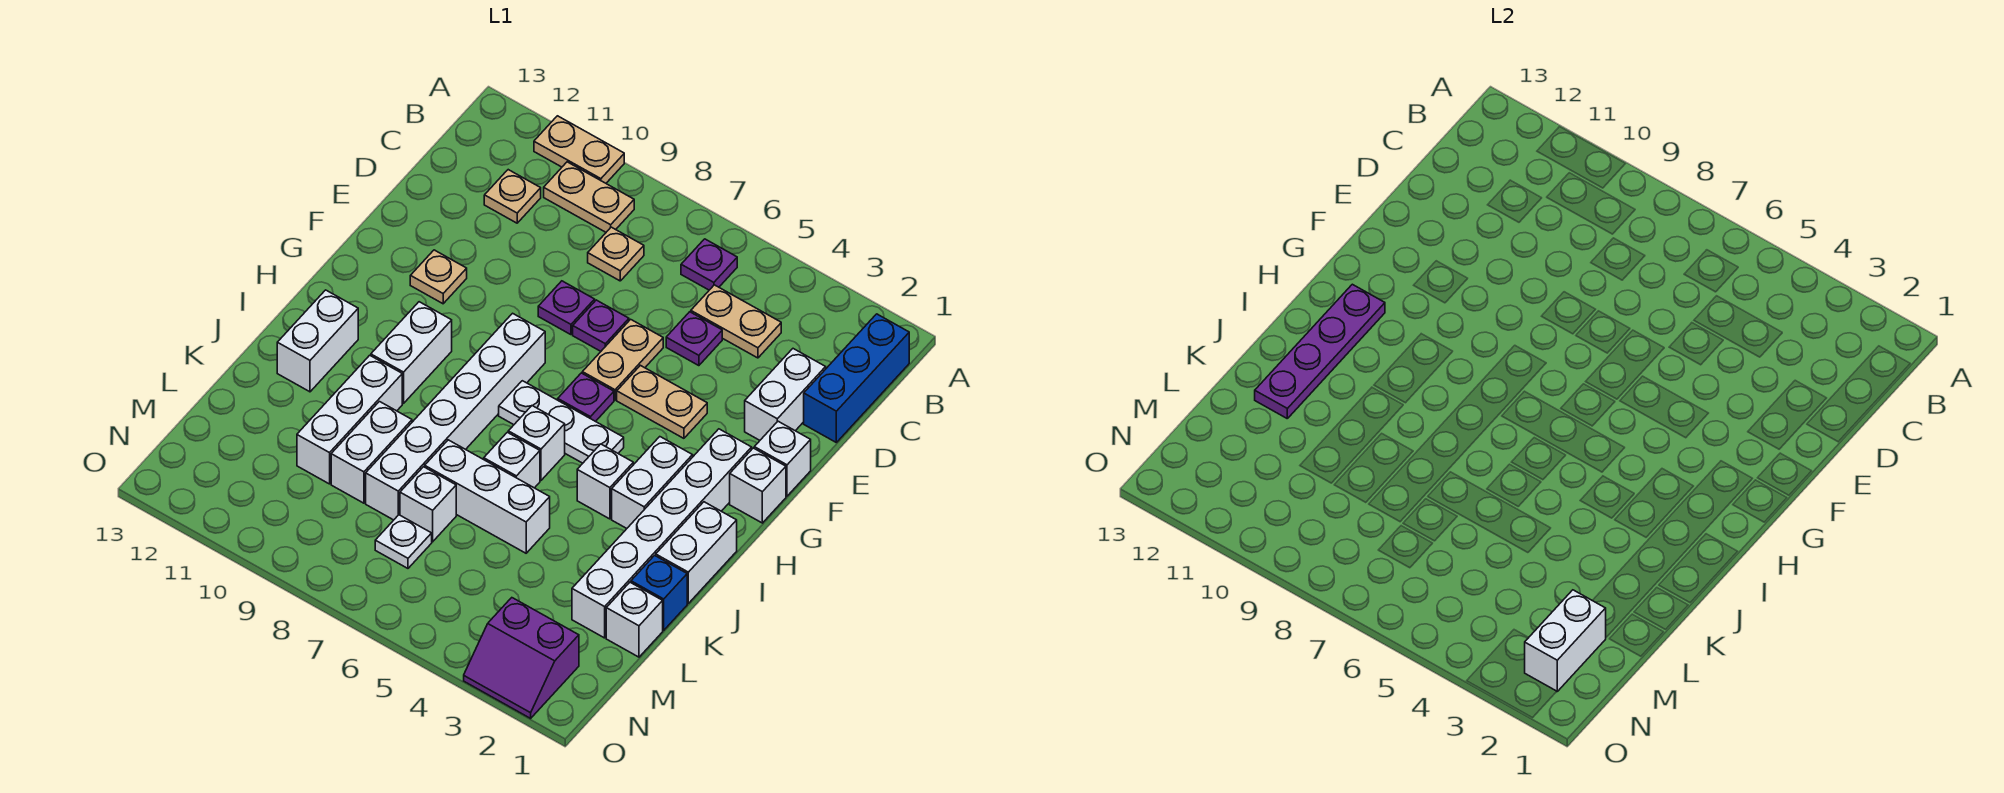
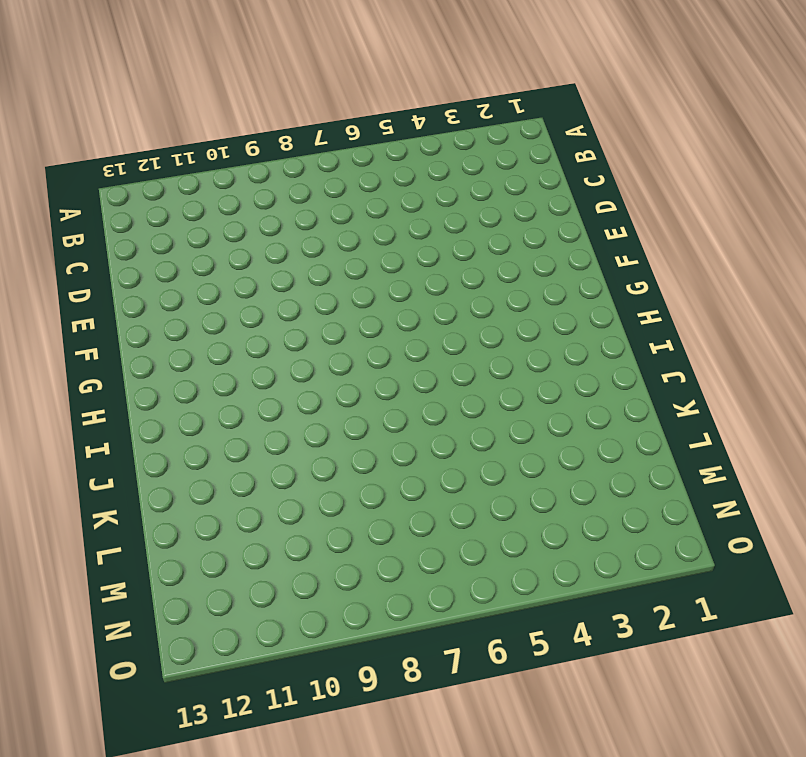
none -> tan plate A10:A11 level 1
none -> blue brick B1:D1 level 1
none -> purple plate B6 level 1
none -> tan plate B9:B10 level 1

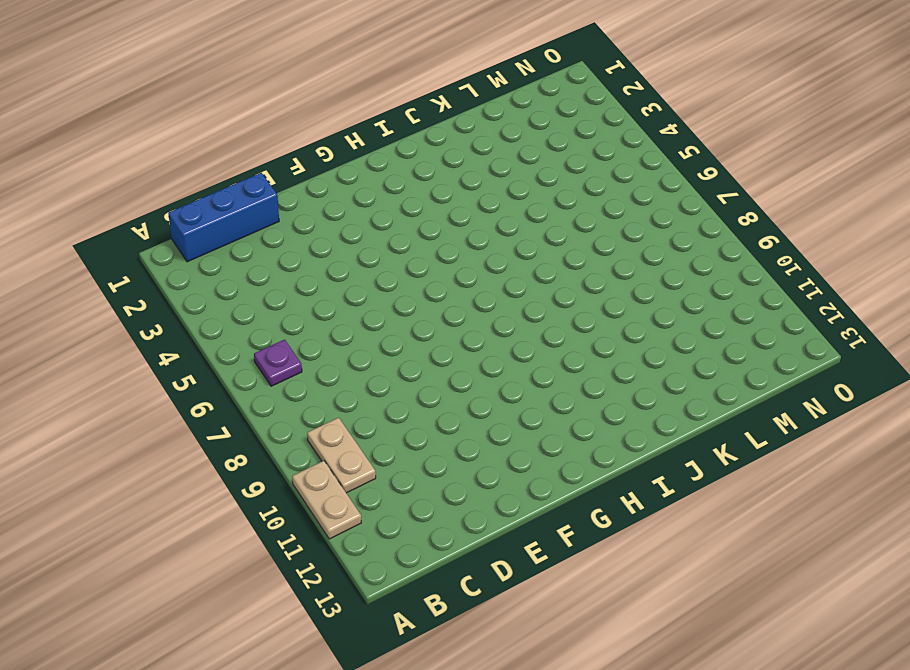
none -> tan plate C4:C5 level 1
none -> tan plate C8 level 1
none -> tan plate C11 level 1
none -> white brick D2:E2 level 1

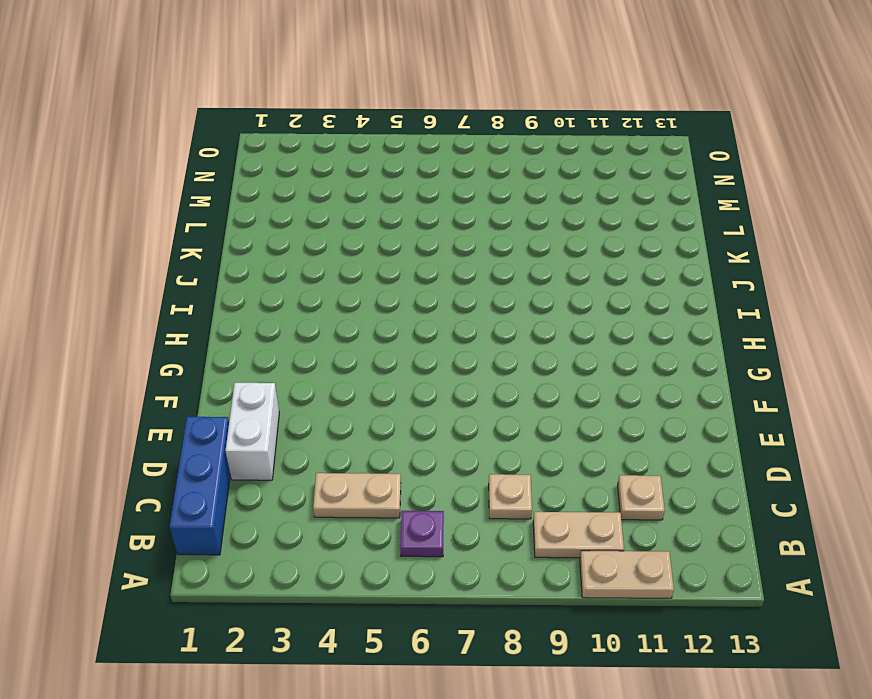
none -> purple plate D5 level 1
none -> tan plate E6:F6 level 1
none -> purple plate E7 level 1
none -> purple plate E8 level 1

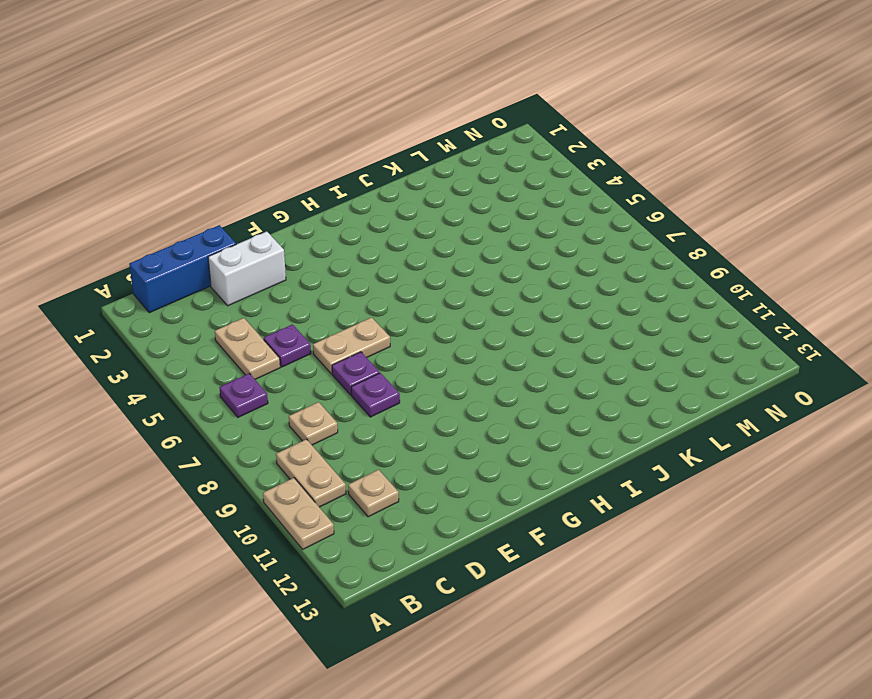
none -> white brick F1 level 1
none -> tan plate F4:F5 level 1
none -> tan plate F11 level 1
none -> white brick G1 level 1

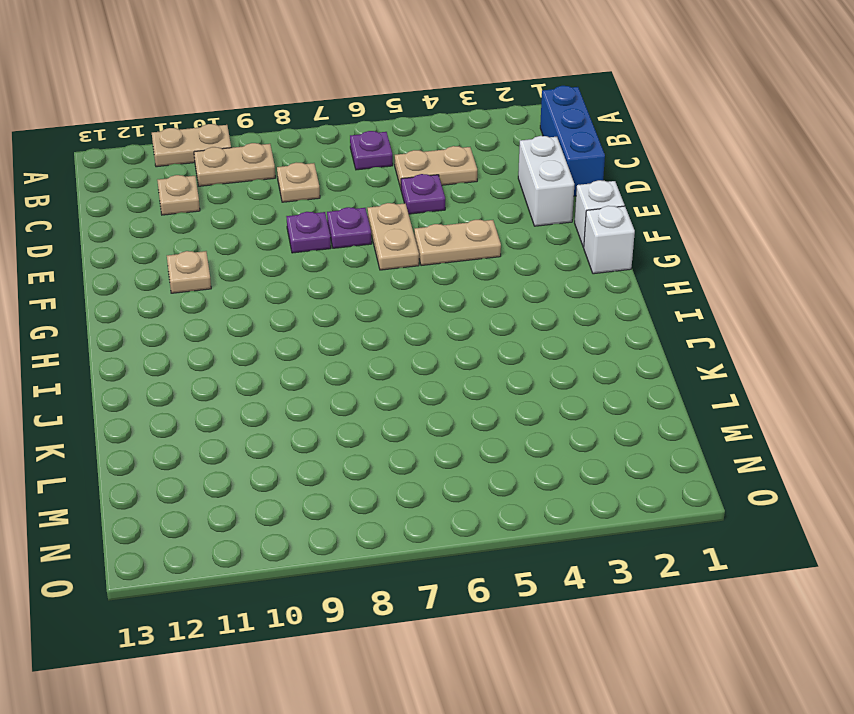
none -> white brick G2:L2 level 1
none -> purple plate G6 level 1
none -> white brick G8:L8 level 1
none -> white brick H3:I3 level 1

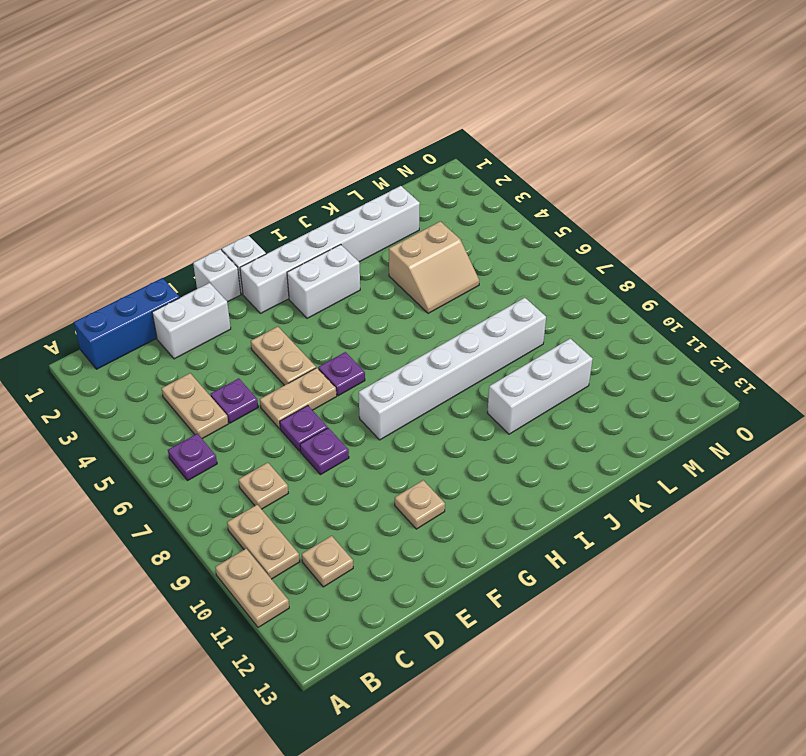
tan slope K4:L5 level 1 top 4 -> white brick K5:K7 level 1
none -> white plate H5:H7 level 1
none -> white brick H10:I10 level 1
none -> white brick I1:J1 level 1
none -> white brick I4 level 1

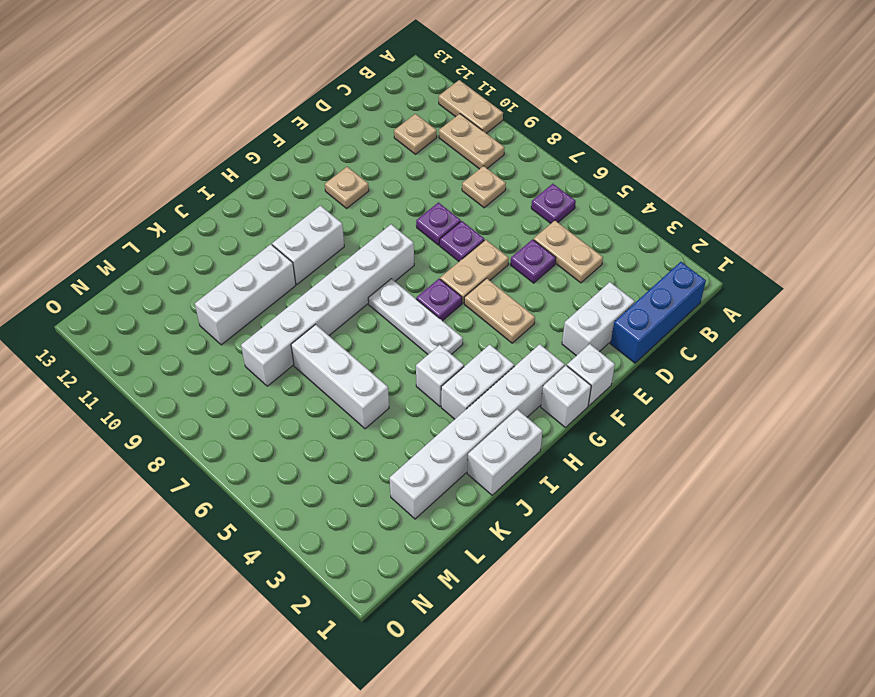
none -> white brick I6 level 1
none -> white brick I12:J12 level 1
none -> white brick J6 level 1
none -> blue brick K1 level 1

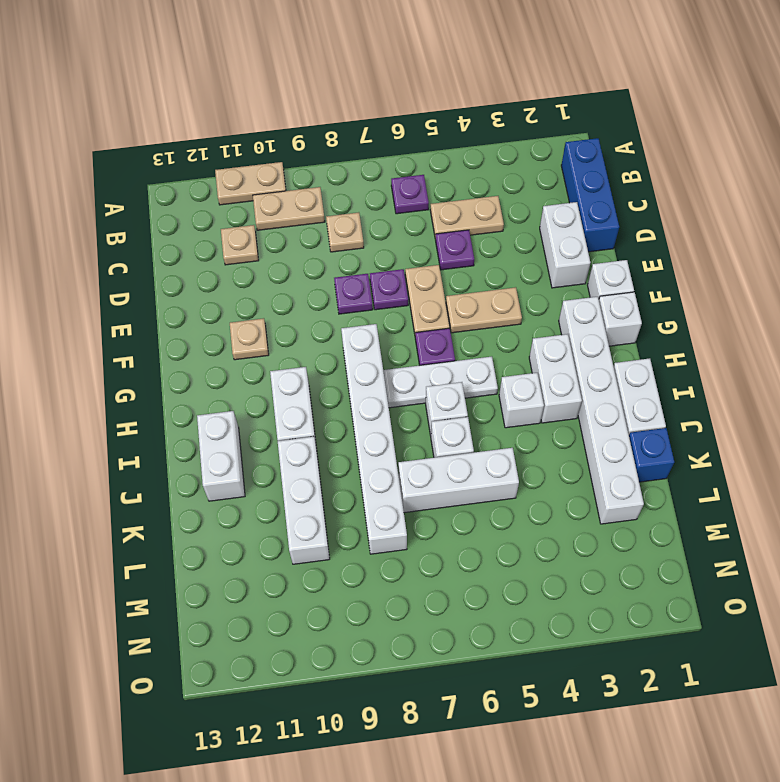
none -> white brick K9:L9 level 1
none -> white brick L1 level 1
none -> white brick L7 level 1
none -> white plate M7 level 1

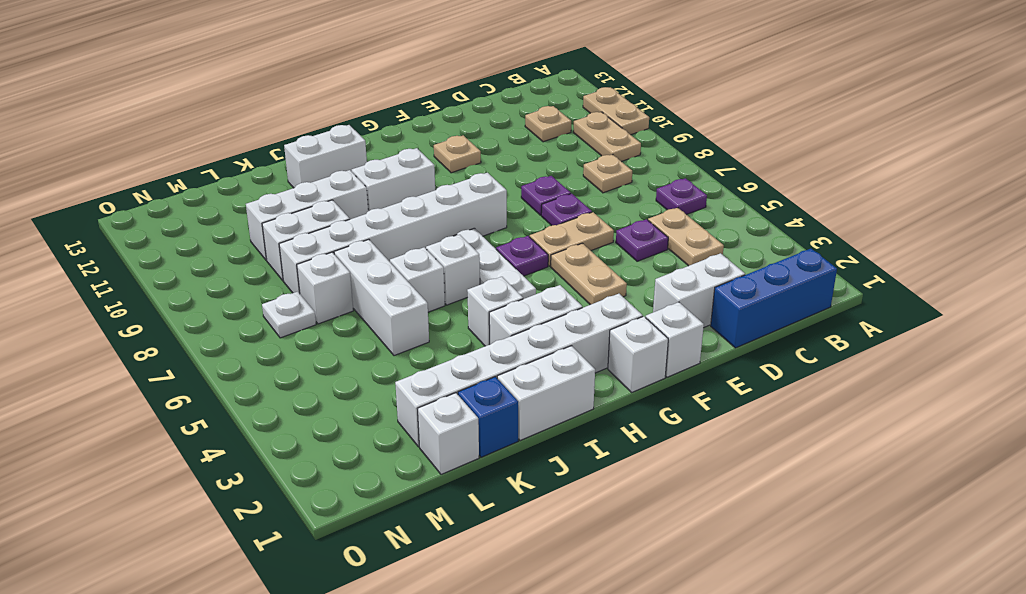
none -> purple slope N2:O3 level 1 top N
none -> purple plate H12:K12 level 2
none -> white brick M2:N2 level 2

